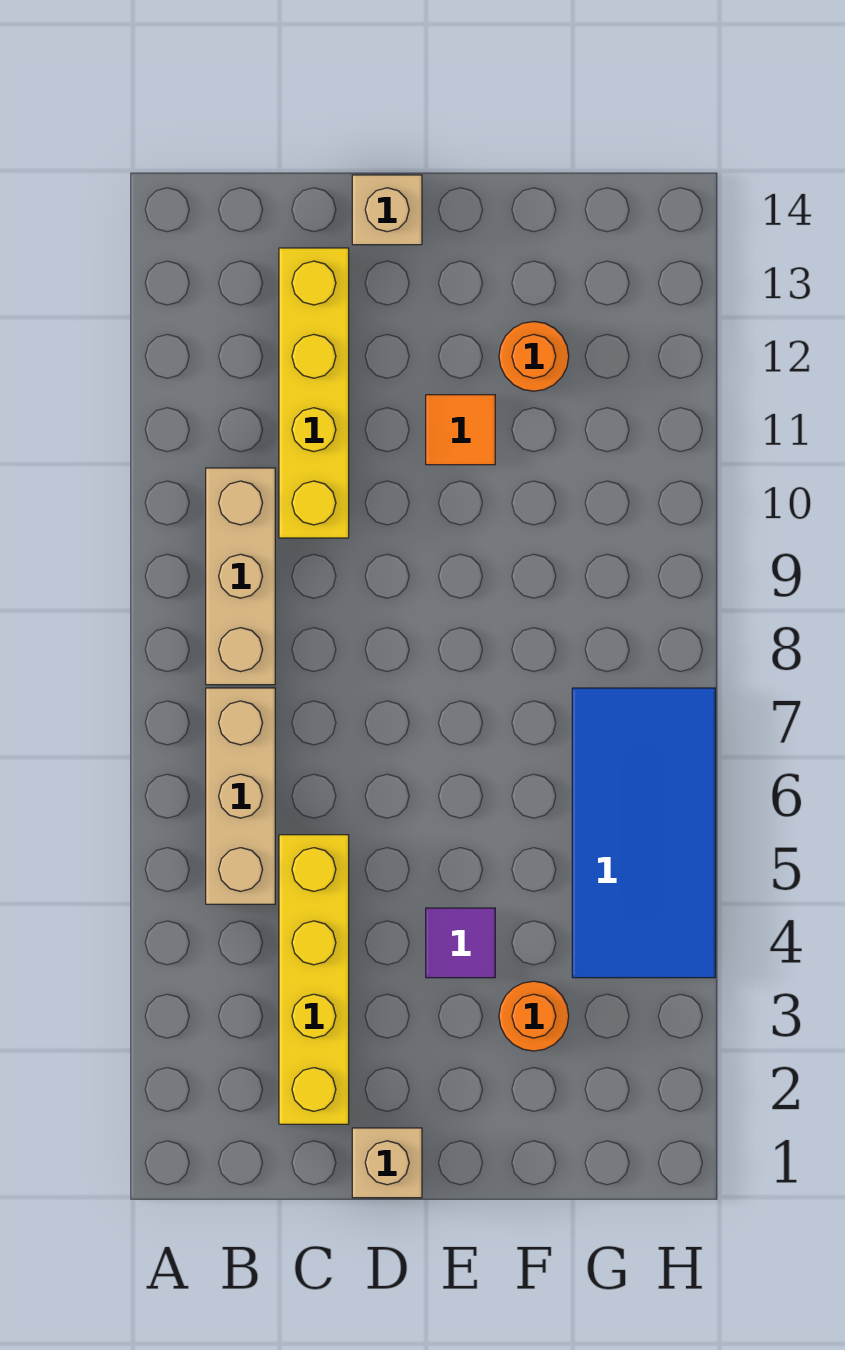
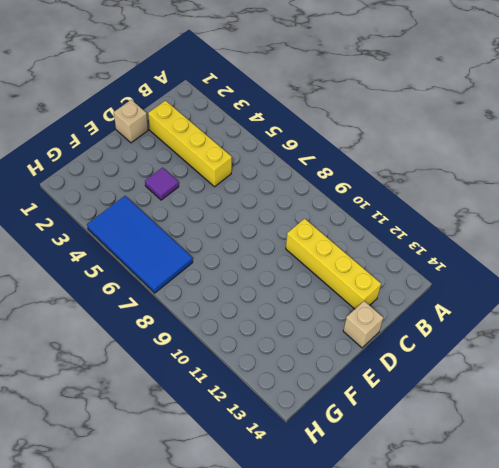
none -> tan brick B5:B7 level 1
none -> tan brick B8:B10 level 1

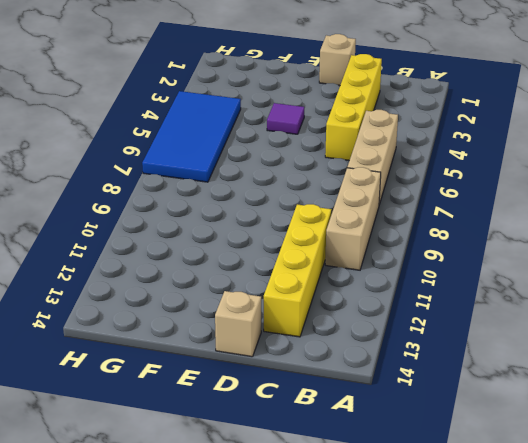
none -> orange tile E11 level 1
none -> orange round brick F3 level 1

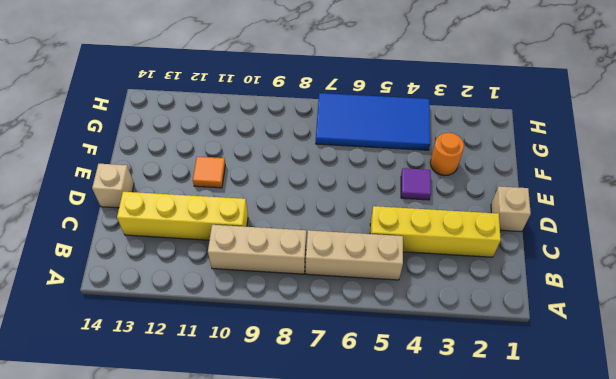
none -> orange round brick F12 level 1

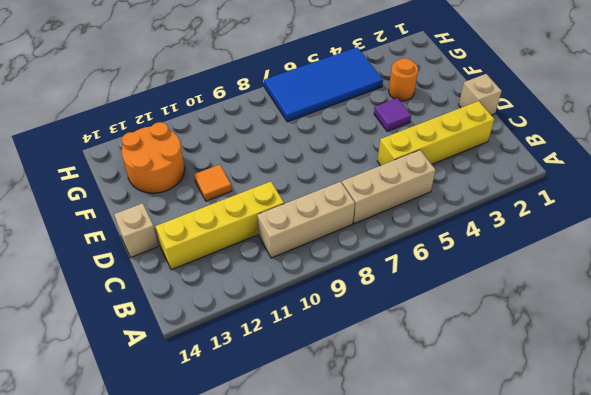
orange round brick F12:G13 level 1 -> orange round brick F12 level 1

